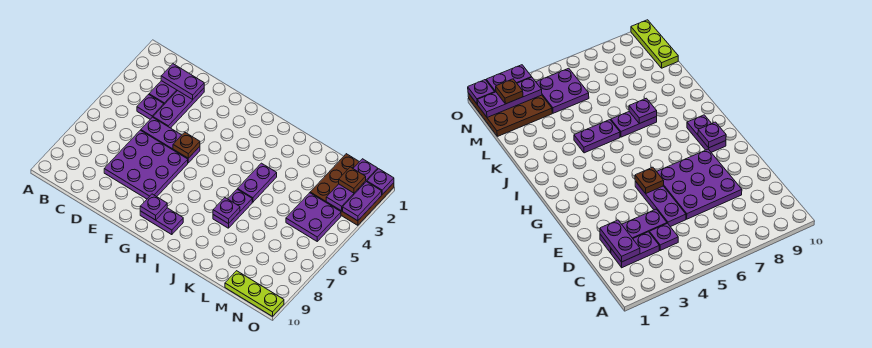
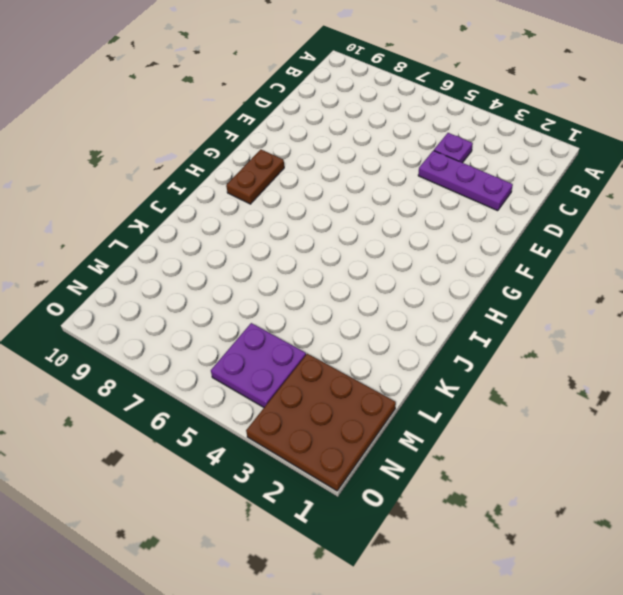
brown plate G9:H9 level 1 -> purple plate G9:H9 level 1
none -> purple plate C2:C3 level 1
none -> purple plate D5:F5 level 1
none -> purple plate D6:F8 level 1

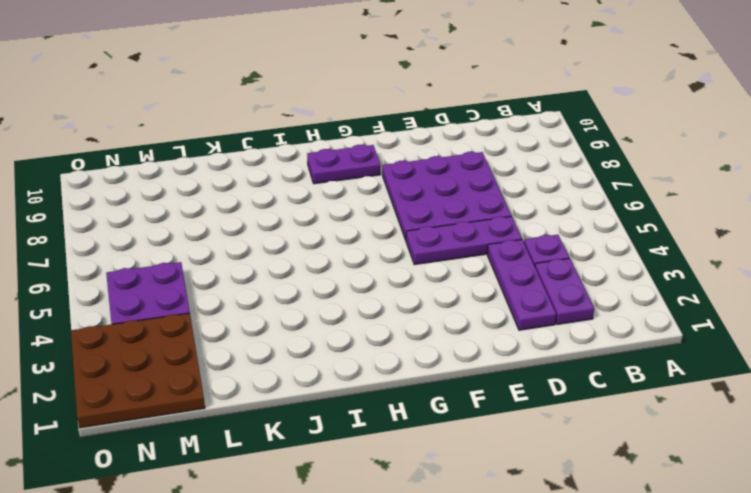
none -> purple plate J4:J5 level 1
none -> purple plate J6:J7 level 1
none -> lime plate M10:O10 level 1

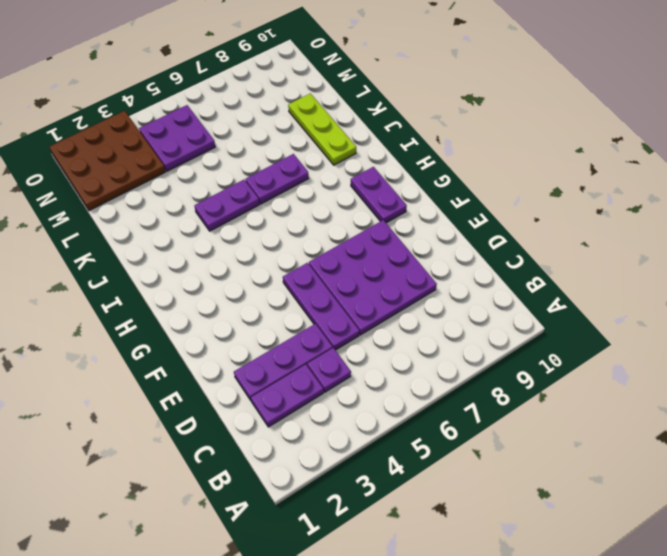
lime plate J9:L9 level 1 -> lime plate M10:O10 level 1
none -> purple plate C2:D2 level 2
none -> brown plate F5 level 2
none -> purple plate G9 level 2

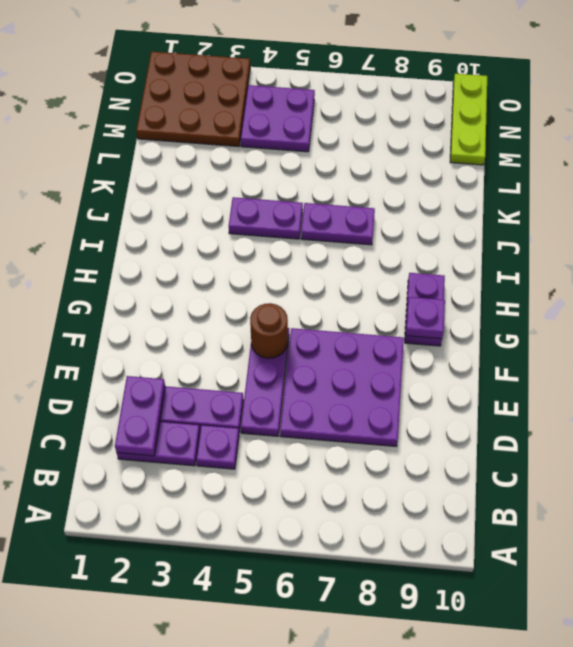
brown round brick F5 level 2 -> brown plate F5 level 2
none -> purple plate J7 level 2
none -> purple plate N1:N3 level 2
none -> purple plate O1 level 2

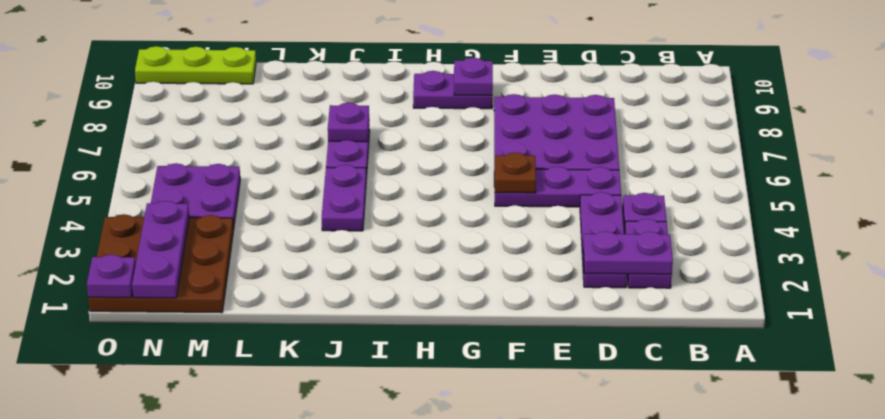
none -> purple plate O2:O3 level 2
none -> brown plate N2 level 3

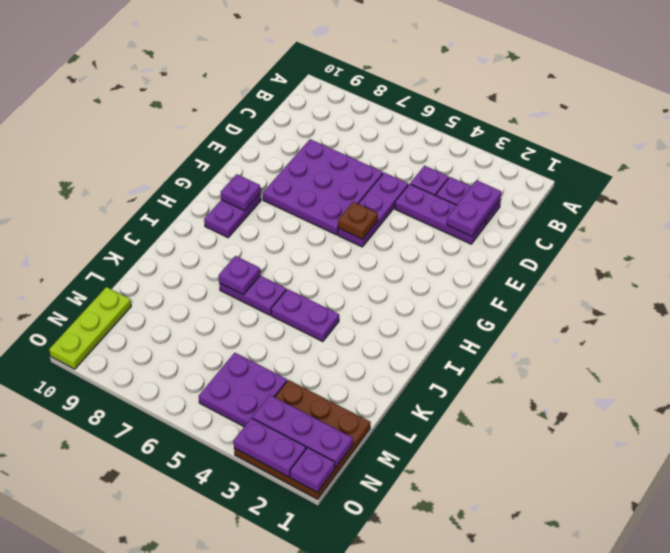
none -> brown plate N2 level 3

